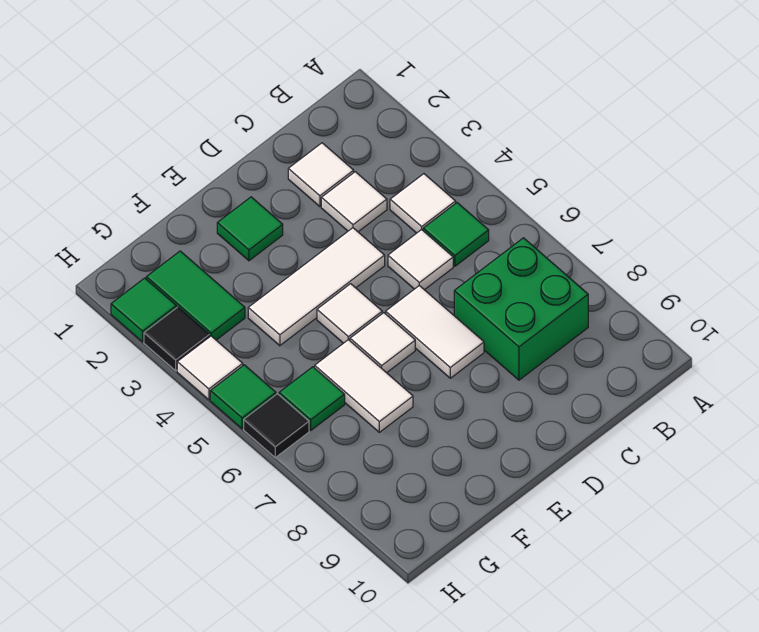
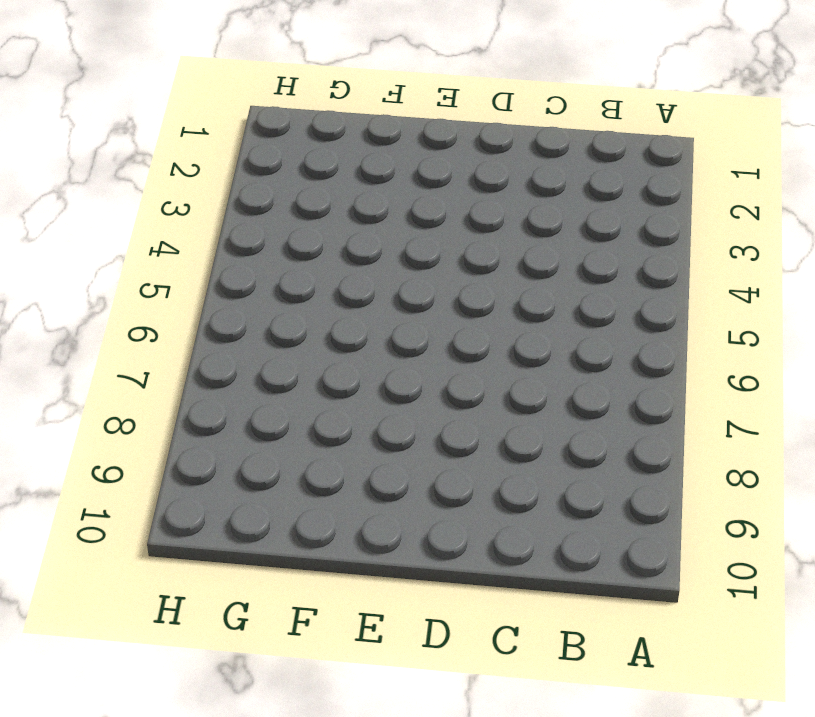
none -> white tile B4 level 1
none -> green tile B5 level 1
none -> green brick B7:C8 level 1

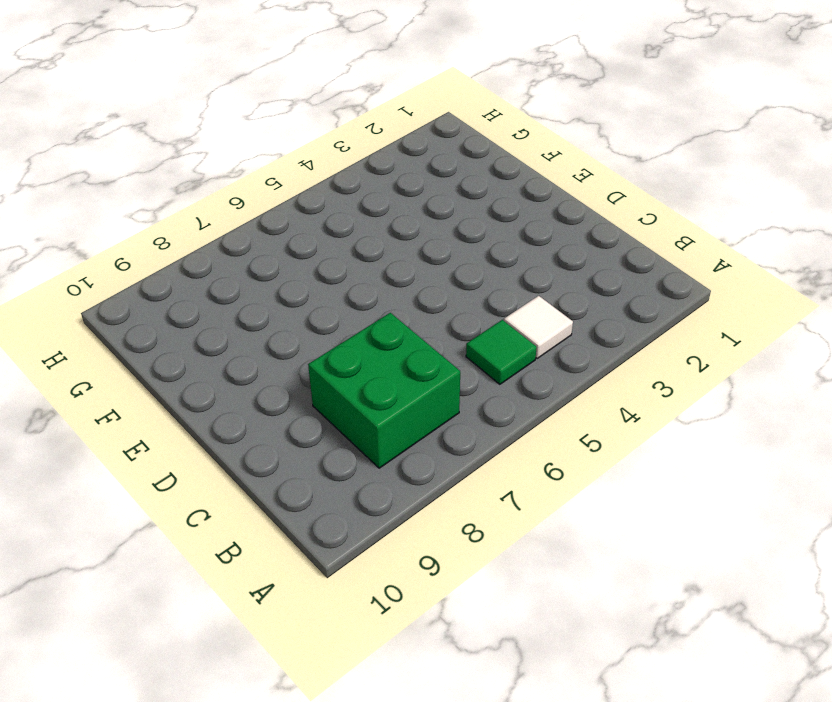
none -> white tile C2 level 1
none -> white tile C3 level 1
none -> white tile C5 level 1

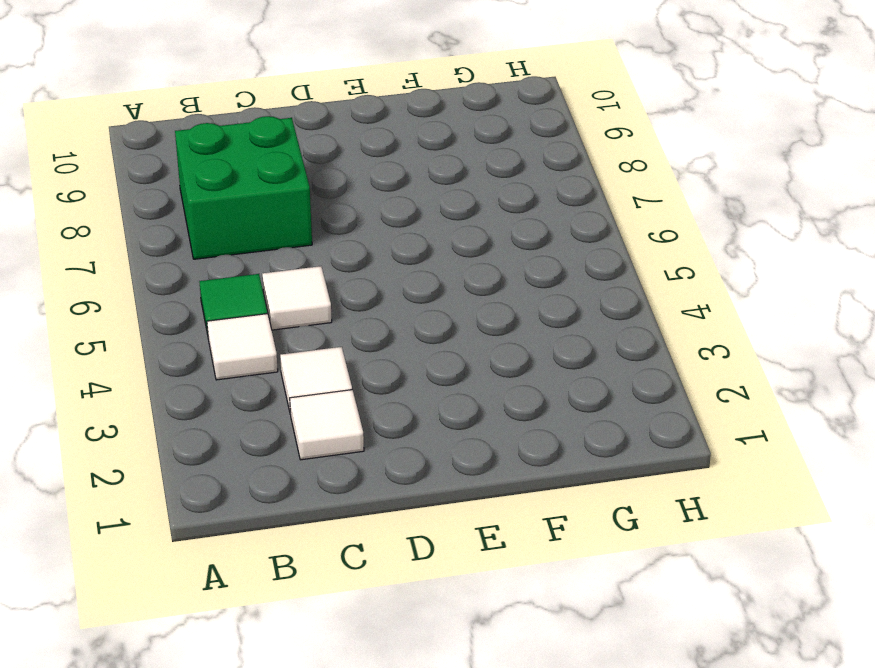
none -> white tile D4:F4 level 1
none -> white tile D6:D7 level 1
none -> green tile E2 level 1

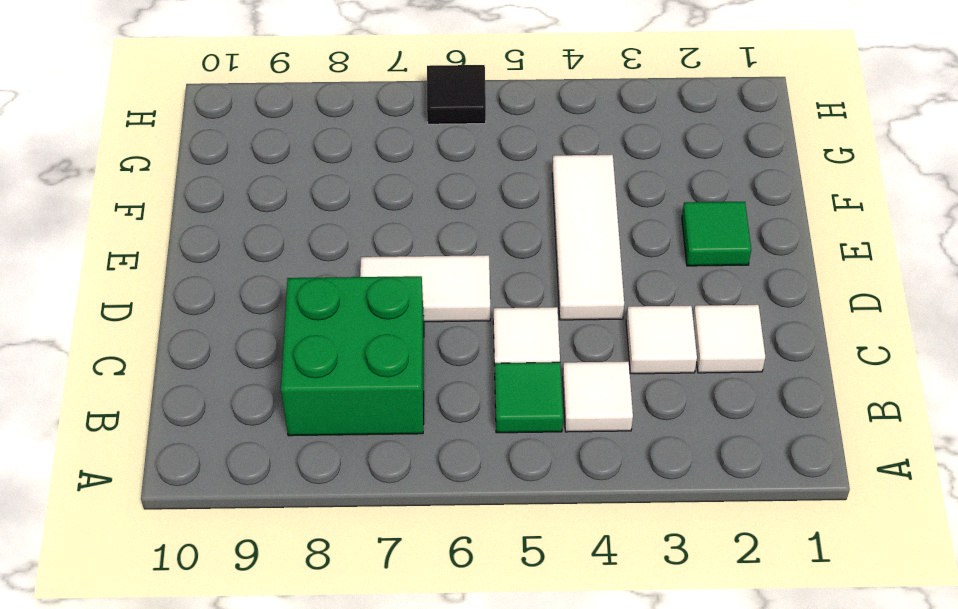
none -> white tile E5 level 1
none -> white tile E6 level 1
none -> white tile F6:F7 level 1

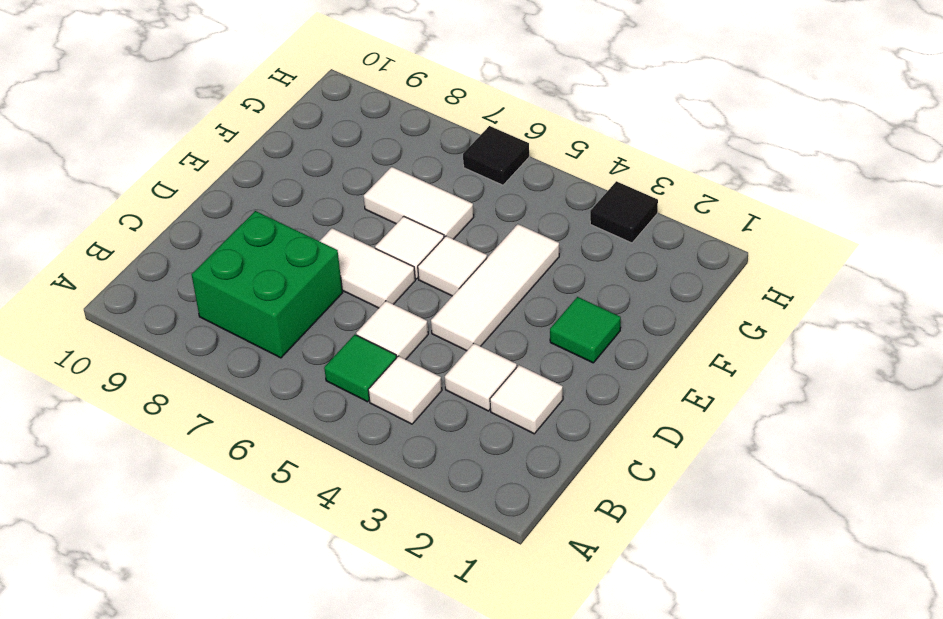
none -> green tile G2:G3 level 1
none -> green tile G6 level 1
none -> green tile H2 level 1

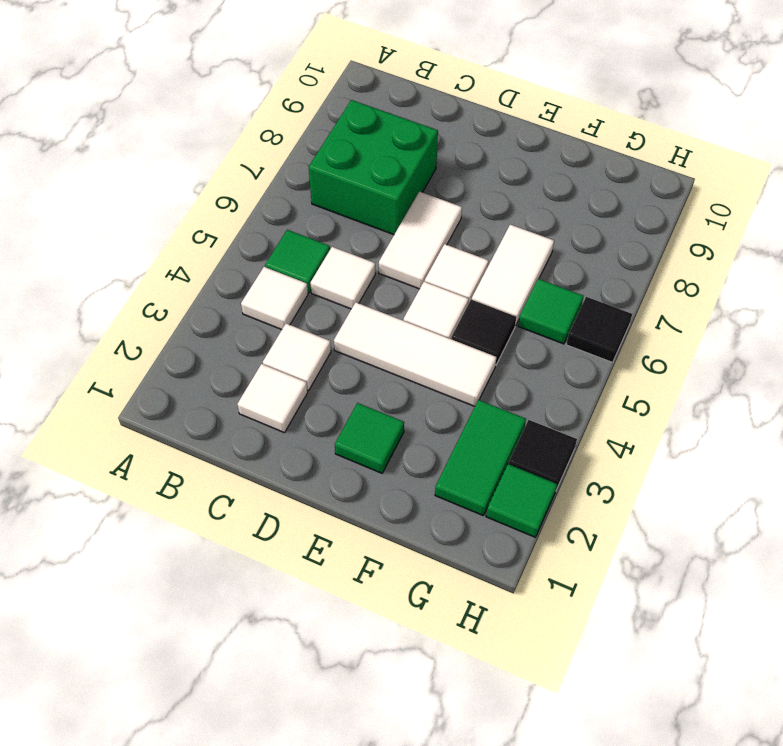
black tile F5 level 1 -> none
none -> white tile H4 level 1
none -> green tile H5 level 1

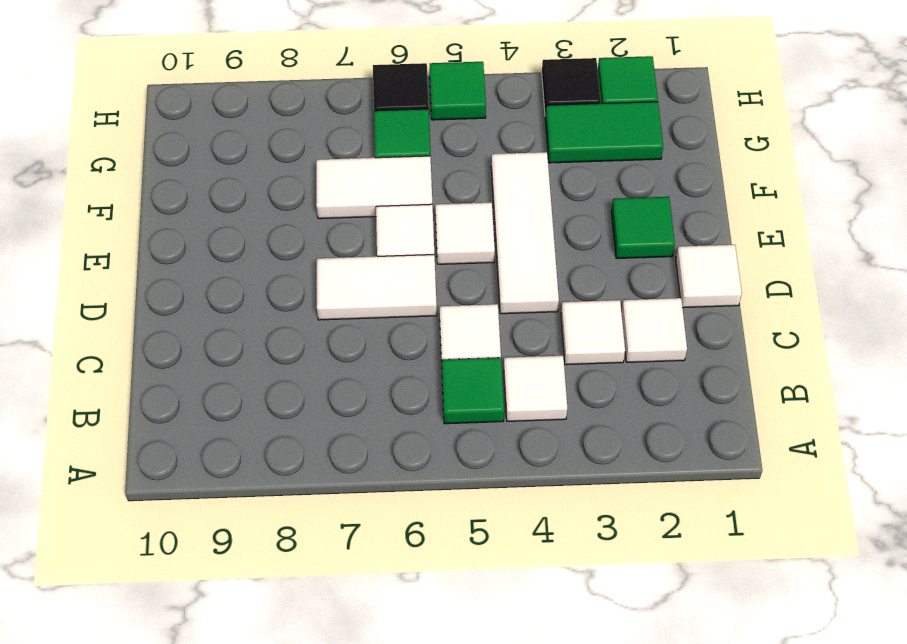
white tile D1 level 1 -> white tile H4 level 1
none -> green brick B7:C8 level 1

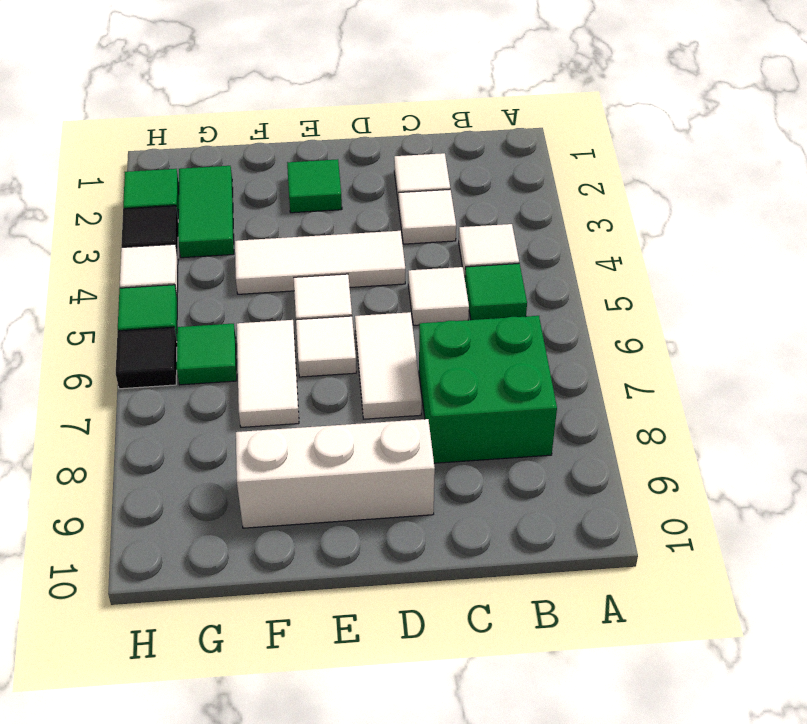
white brick D9:F9 level 1 -> none

